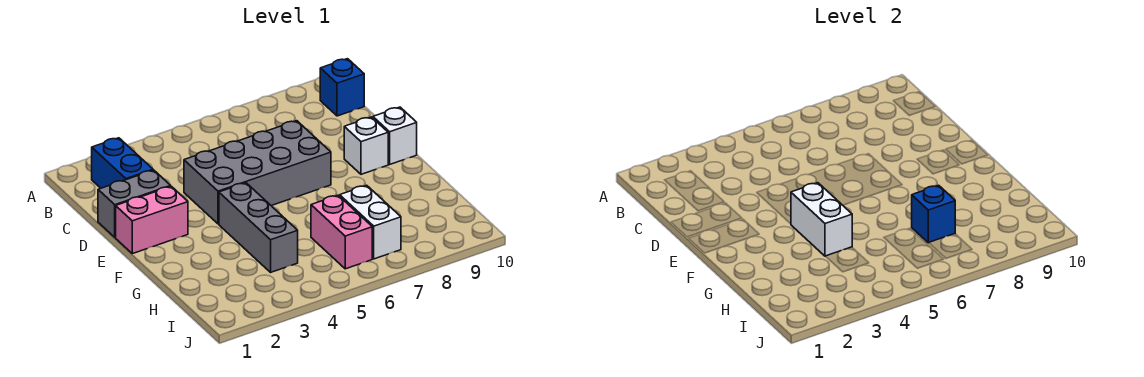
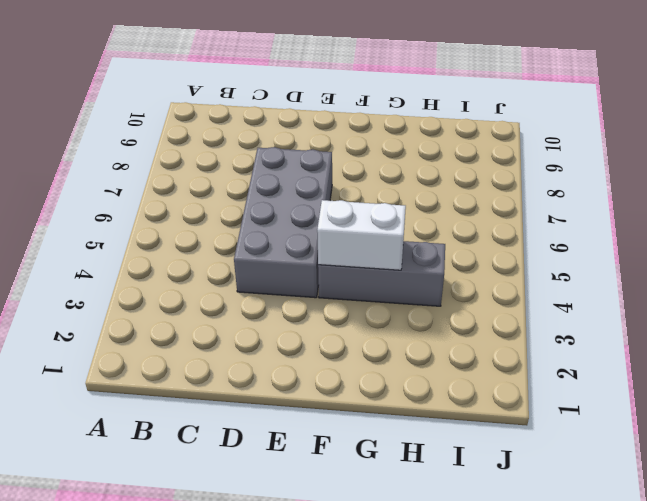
none -> blue brick B2:C2 level 1
none -> blue brick B10 level 1
none -> grey brick D1:D2 level 1

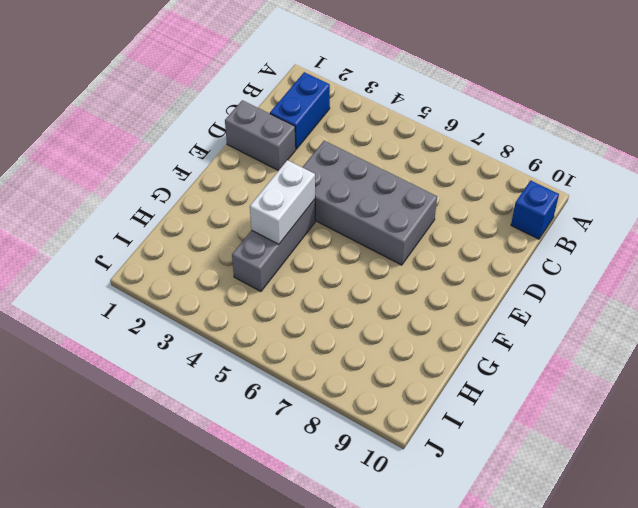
none -> pink brick E1:E2 level 1
none -> white brick E9 level 1
none -> white brick E10 level 1

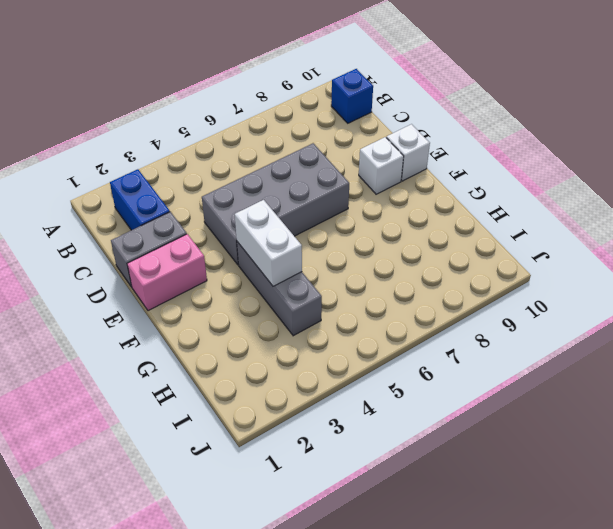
none -> pink brick H6:I6 level 1
none -> white brick H7:I7 level 1
none -> blue brick H7 level 2

